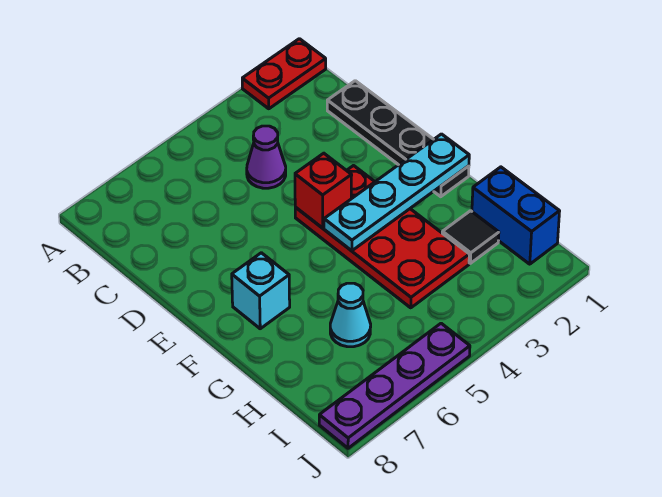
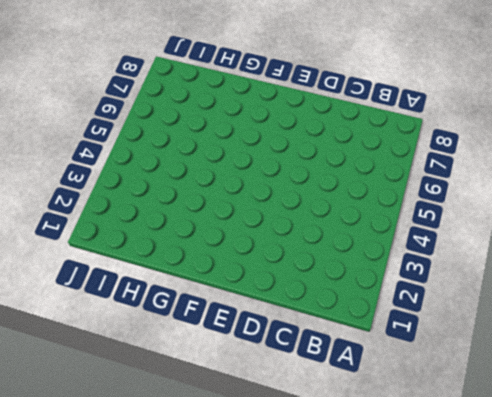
none -> red plate A1:A2 level 1
none -> black plate C1:F1 level 1

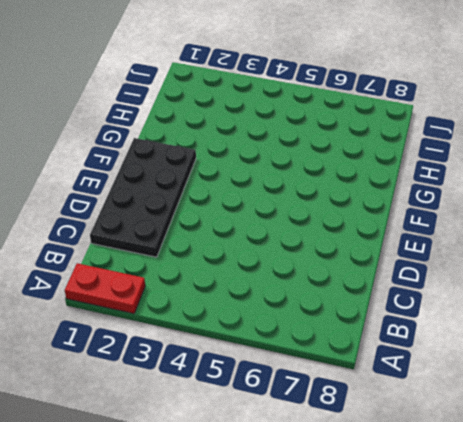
black plate C1:F2 level 1 -> black plate C1:F1 level 1
none -> purple cone C4 level 1
none -> red plate E3:H4 level 1

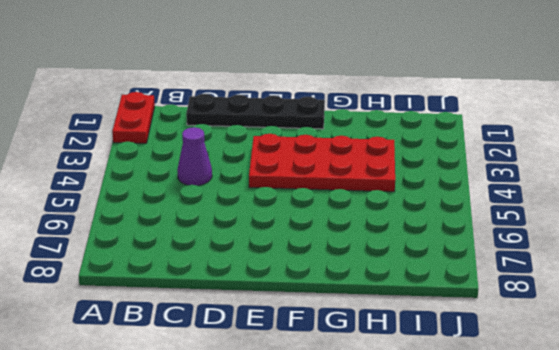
none -> cyan brick F7 level 1
none -> blue brick H1:I1 level 1

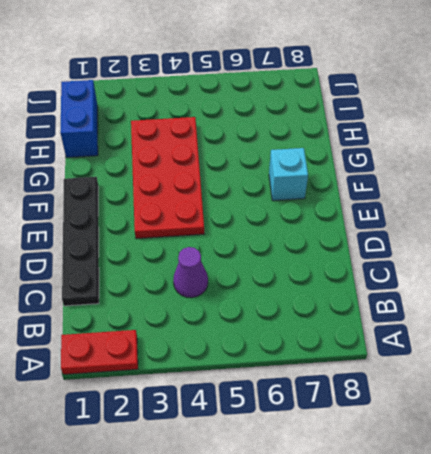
none -> black tile H2 level 1
none -> cyan cone H6 level 1

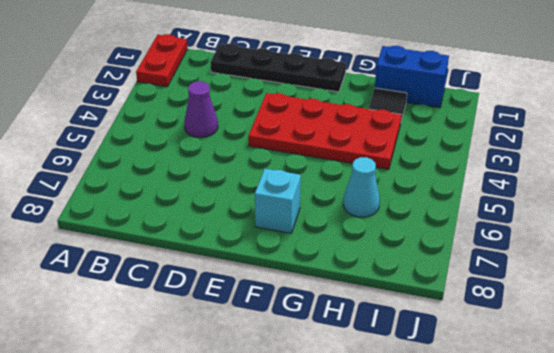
none -> purple plate J5:J8 level 1
none -> red brick E4 level 2

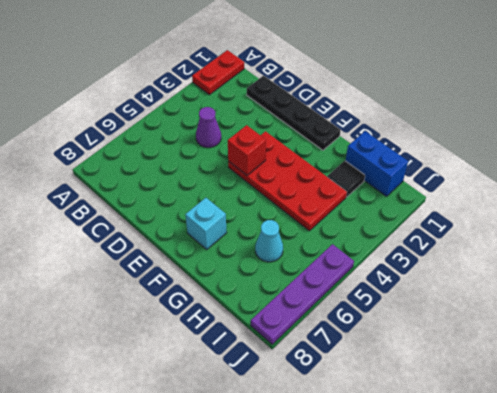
none -> cyan plate F1:F4 level 2

